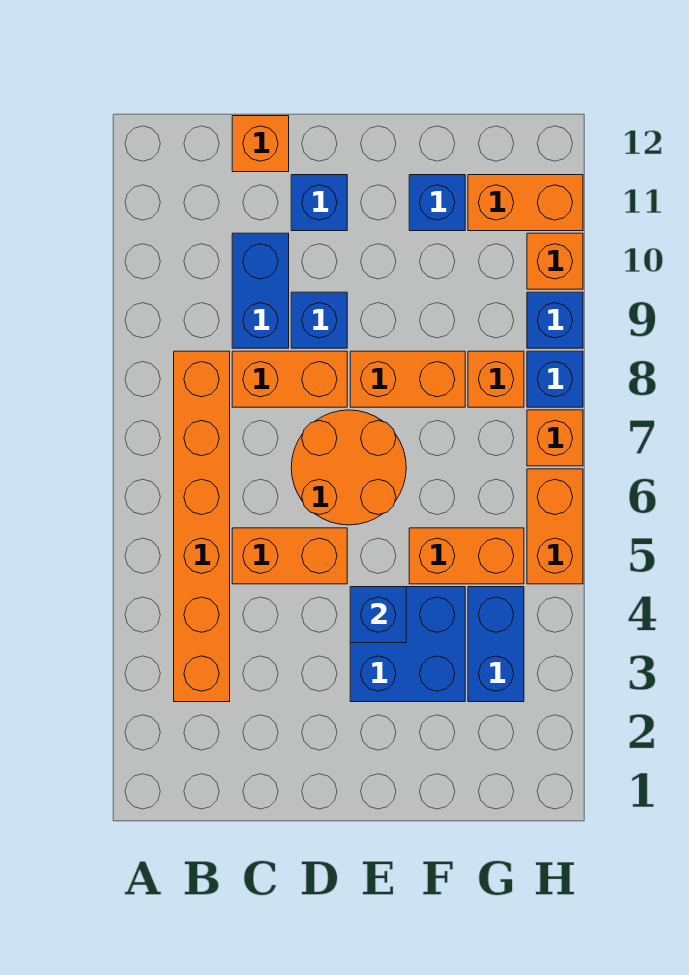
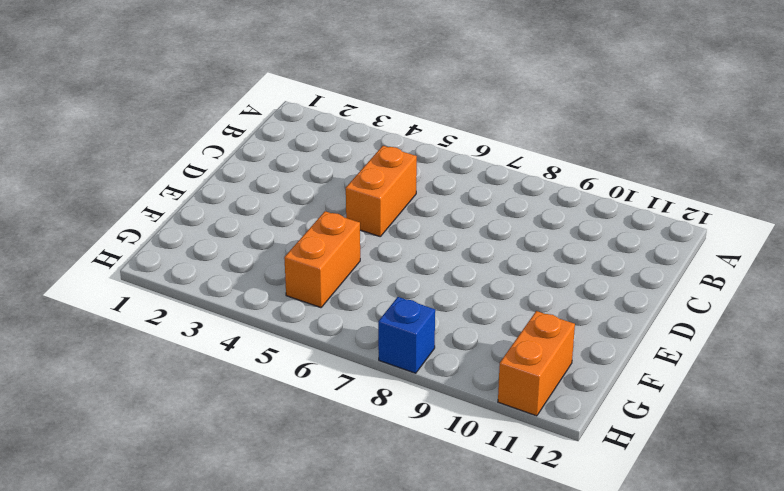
none -> orange brick B3:B8 level 1
none -> orange brick C8:D8 level 1
none -> blue brick C9:C10 level 1

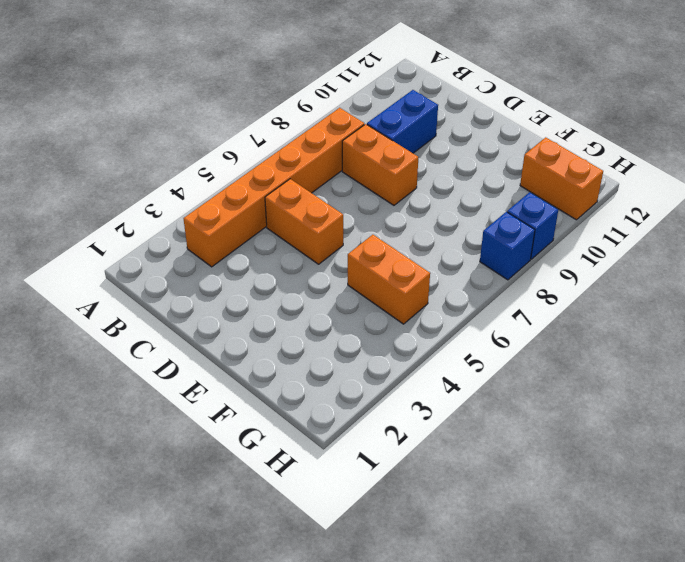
none -> orange brick C12 level 1
none -> orange round brick D6:E7 level 1
none -> blue brick D9 level 1

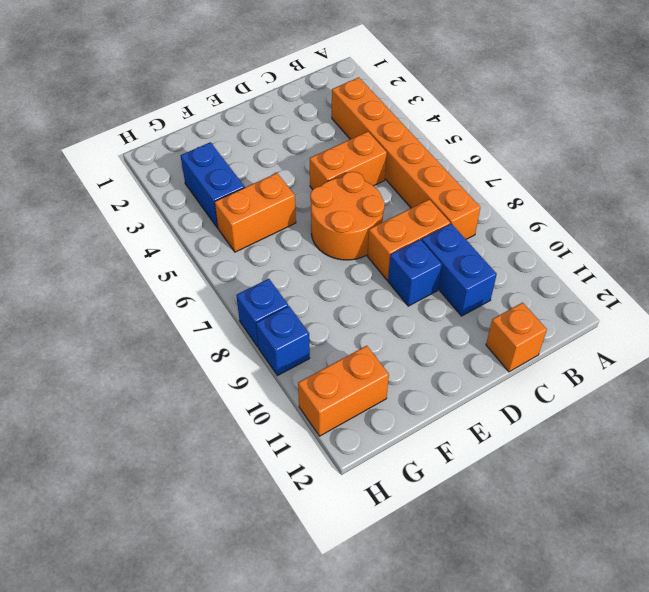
none -> blue brick D11 level 1
none -> blue brick E3:F4 level 1
none -> orange brick E8:F8 level 1

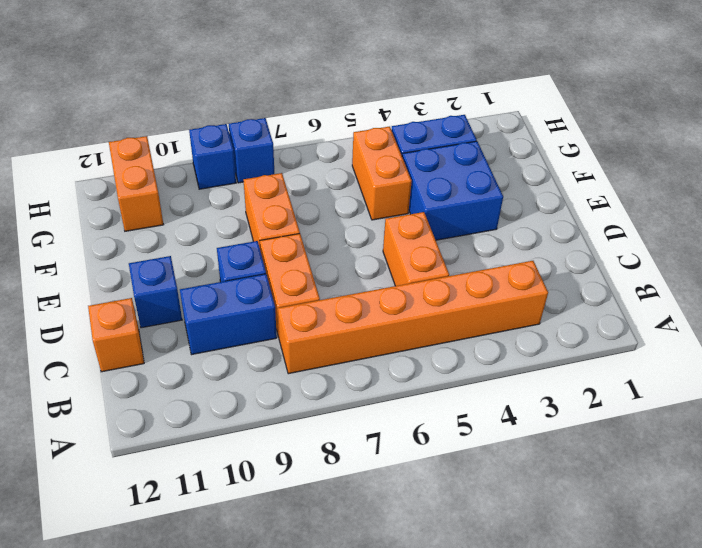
none -> orange round brick D6:E7 level 1
none -> blue brick F11 level 1
none -> orange brick G8 level 1

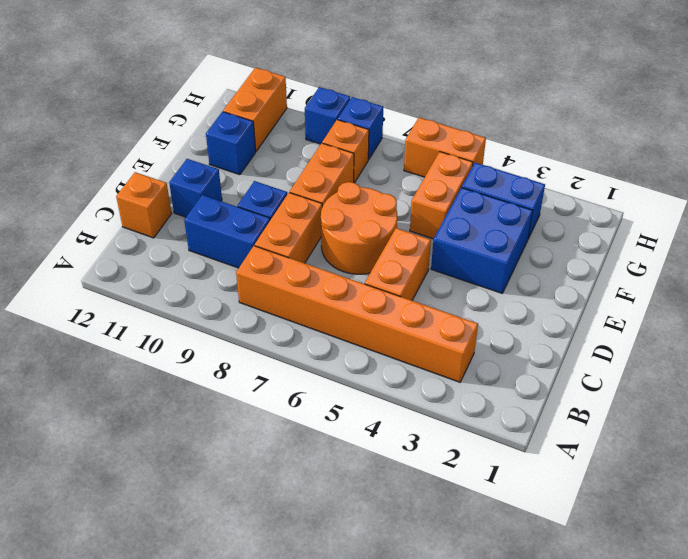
none -> orange brick H7 level 1
none -> orange brick H10 level 1
none -> blue brick E4 level 2

